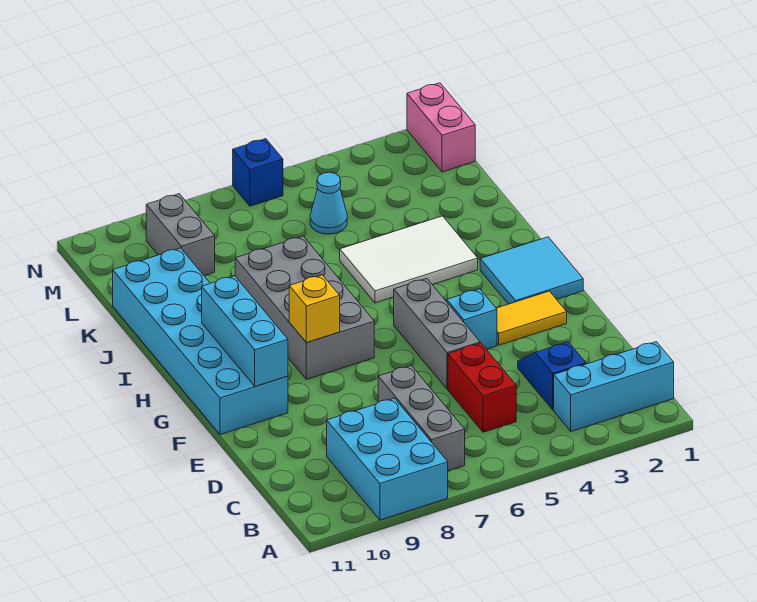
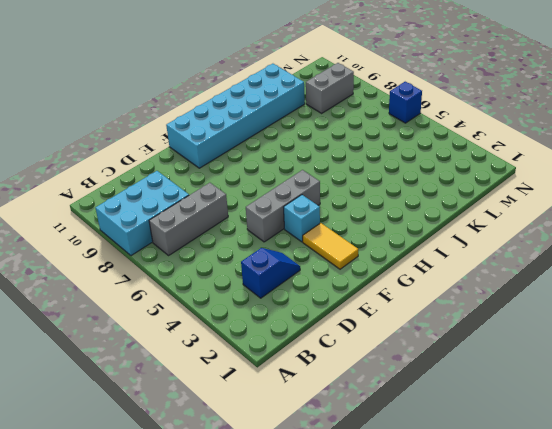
none -> cyan brick B1:B3 level 1
none -> red brick C5:D5 level 1
none -> cyan tile G1:H2 level 1

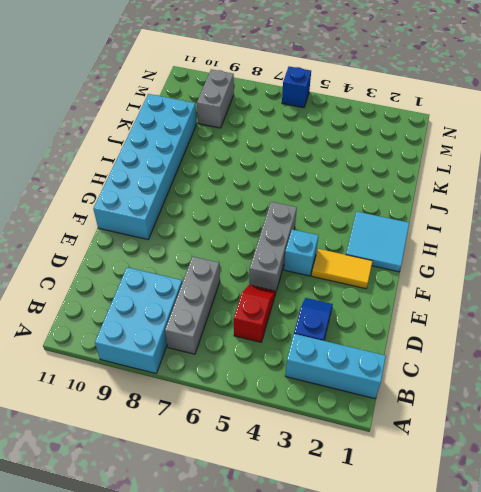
red slope C5:D5 level 1 top C -> red brick C5:D5 level 1
none -> grey brick G7:J8 level 1
none -> white tile I3:J5 level 1
none -> cyan cone L5 level 1

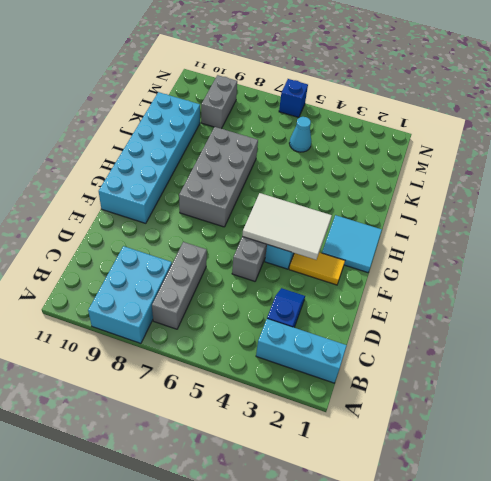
white tile F3:G5 level 2 -> white tile I3:J5 level 1
none -> red brick C5:D5 level 1
none -> pink brick M1:N1 level 1
none -> cyan brick F10:H10 level 2

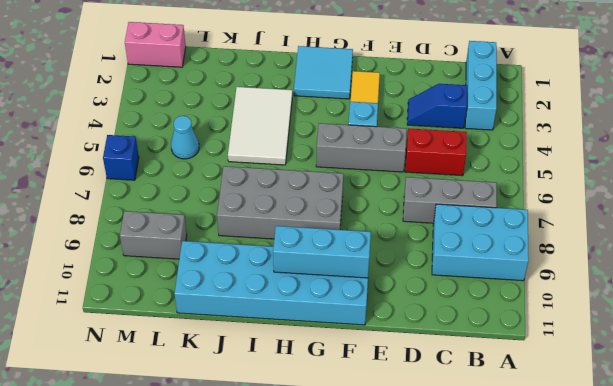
none -> yellow brick G8 level 2

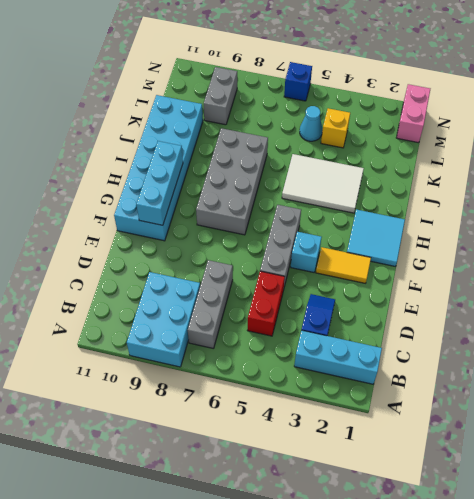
yellow brick L4 level 1 -> yellow brick G8 level 2

